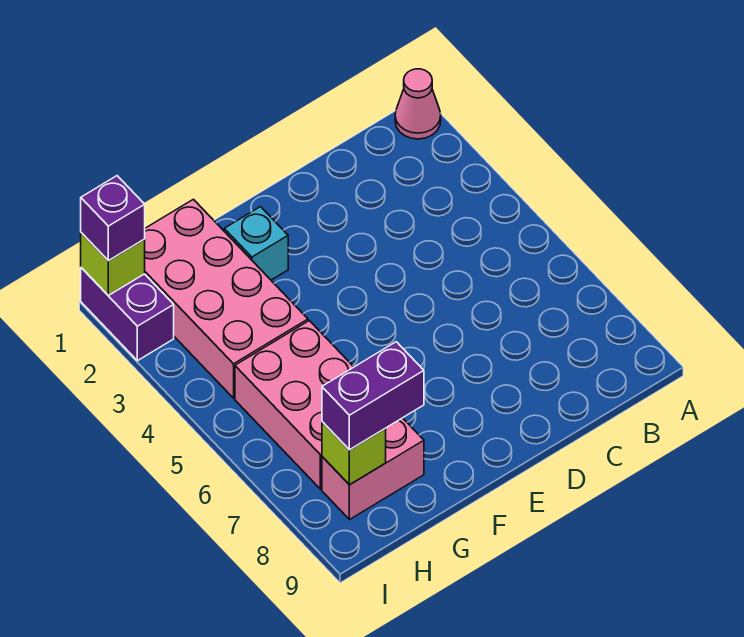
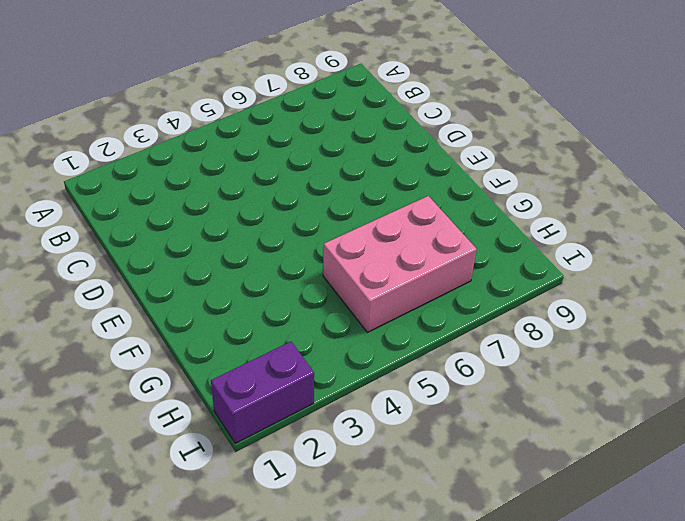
none -> pink cone A1 level 1
none -> cyan brick F2 level 1

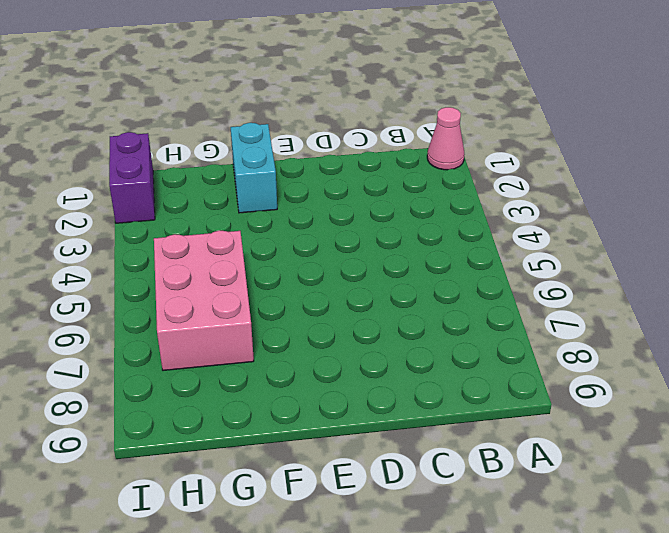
cyan brick F1:F2 level 1 -> cyan brick F2 level 1
none -> pink brick G1:H4 level 1
none -> pink brick G8:H8 level 1

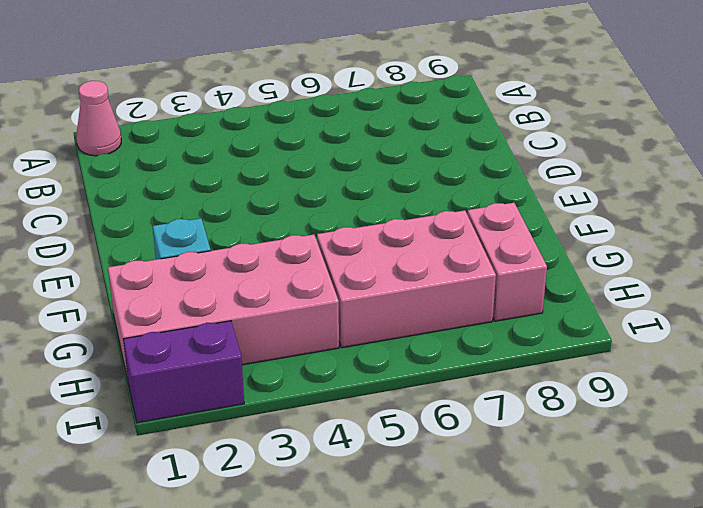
none -> lime brick H8 level 2
none -> lime brick I1 level 2

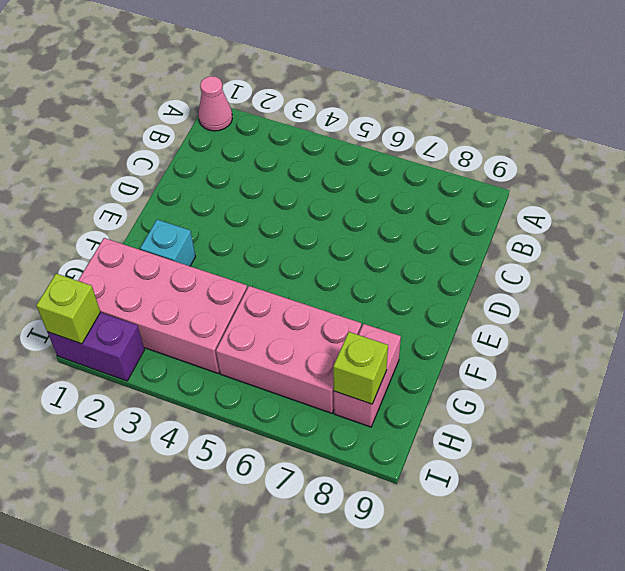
none -> purple brick G8:H8 level 3
none -> purple brick I1 level 3

